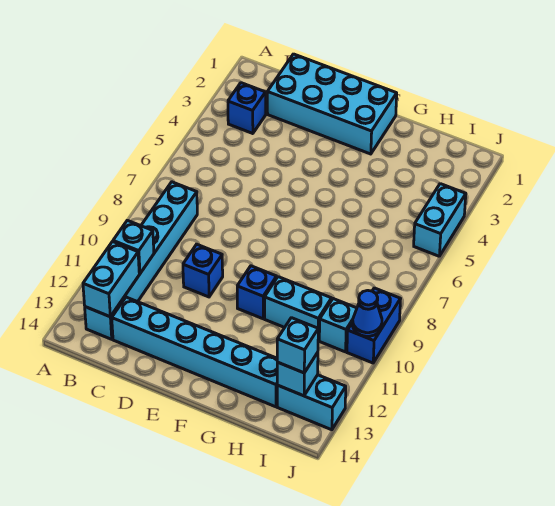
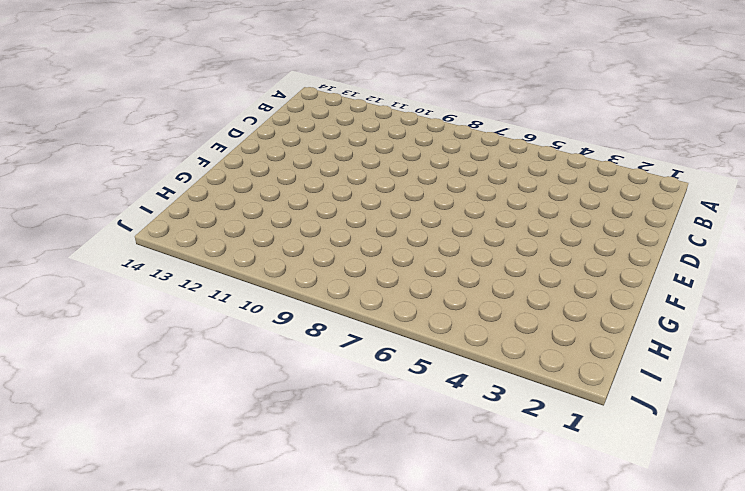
none -> blue brick B3 level 1
none -> cyan brick B8:B13 level 1
none -> cyan brick C1:F2 level 1

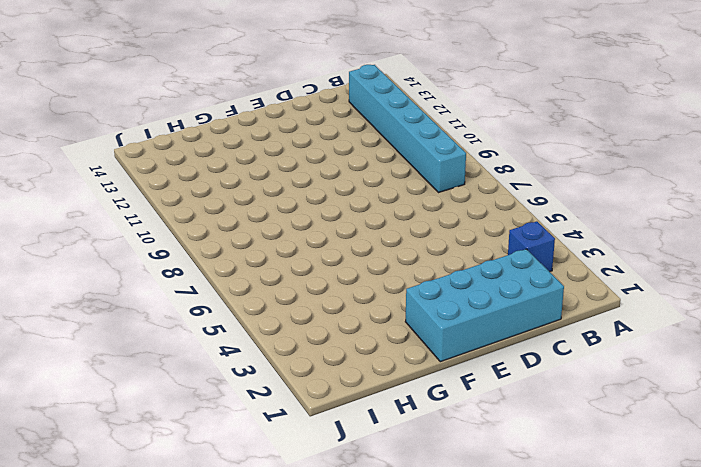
none -> cyan brick C13:H13 level 1
none -> blue brick D10 level 1
none -> blue brick F10 level 1

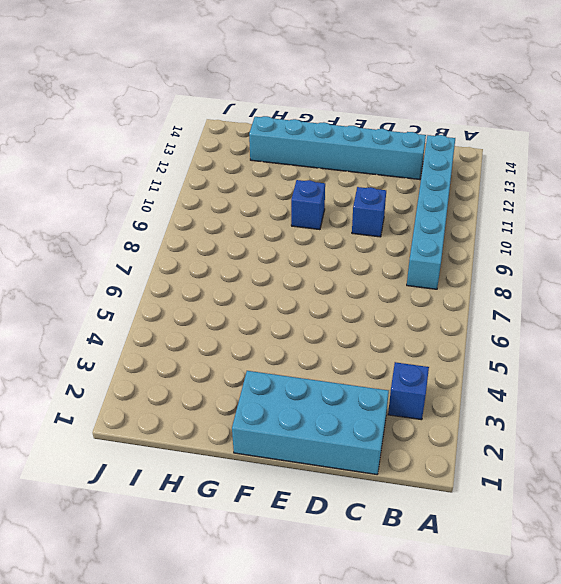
none -> cyan brick G10:H10 level 1
none -> cyan brick I10 level 1
none -> cyan brick I13:J13 level 1

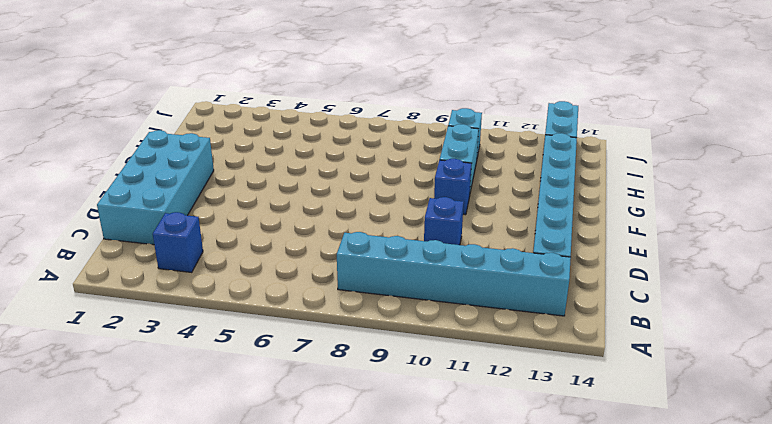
none -> cyan brick J4:J5 level 1
none -> blue brick J9:J10 level 1
none -> cyan brick B11 level 2

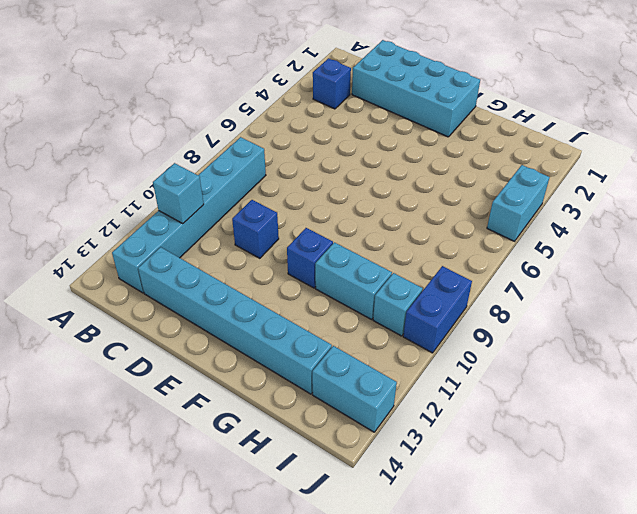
none -> cyan brick B12:B13 level 2
none -> cyan brick I13 level 2
none -> blue cone J10 level 2

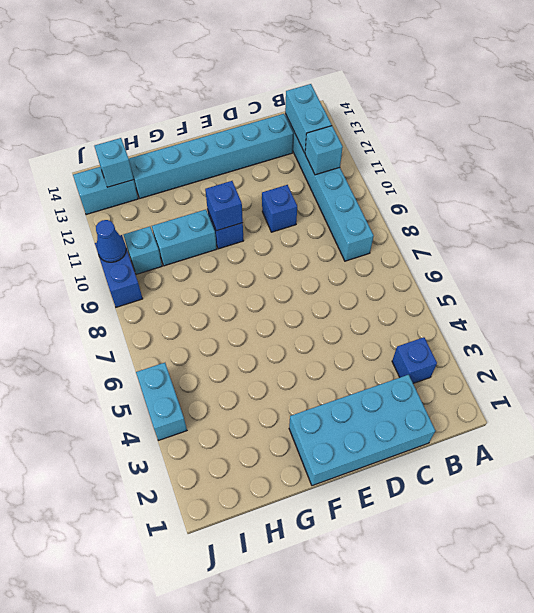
blue brick F10 level 2 -> none
none -> cyan brick I13 level 3

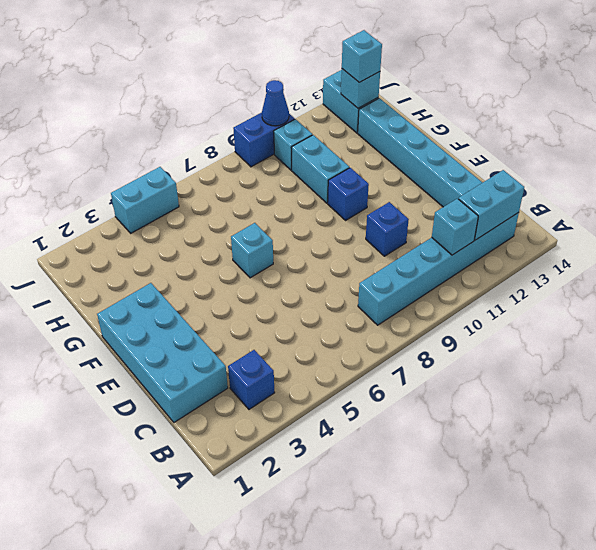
cyan brick F6 level 1 -> none

